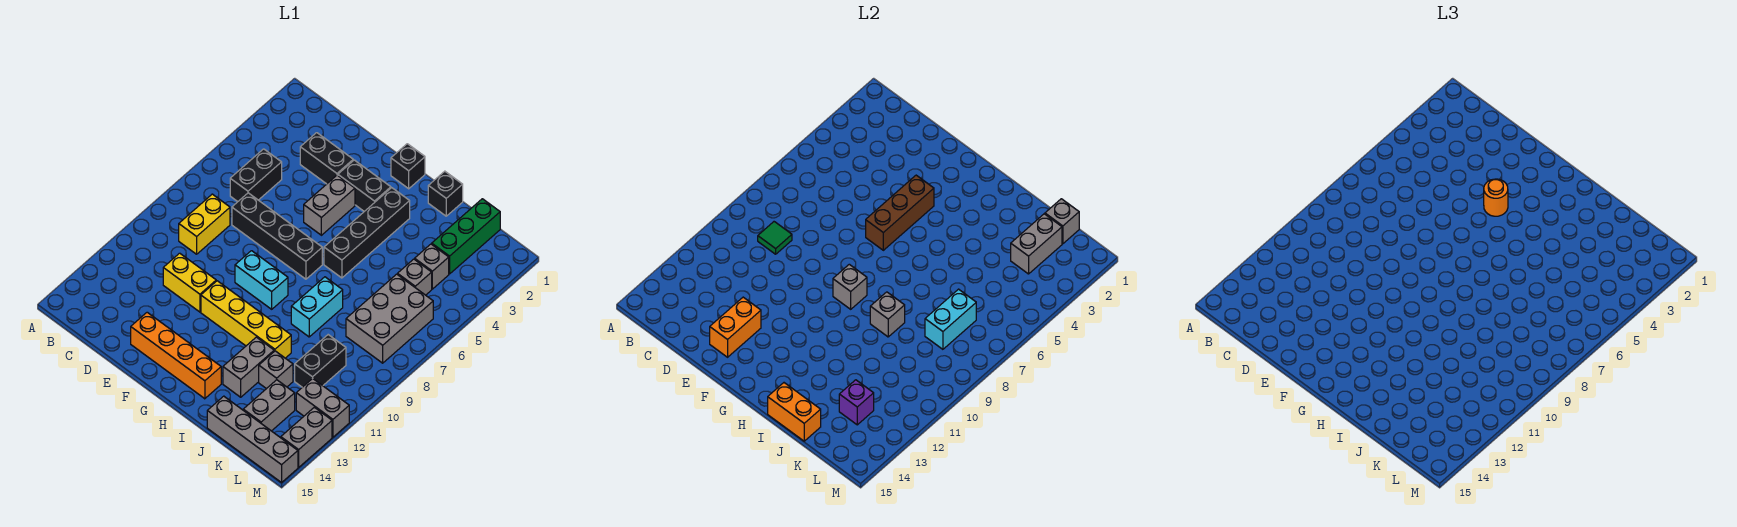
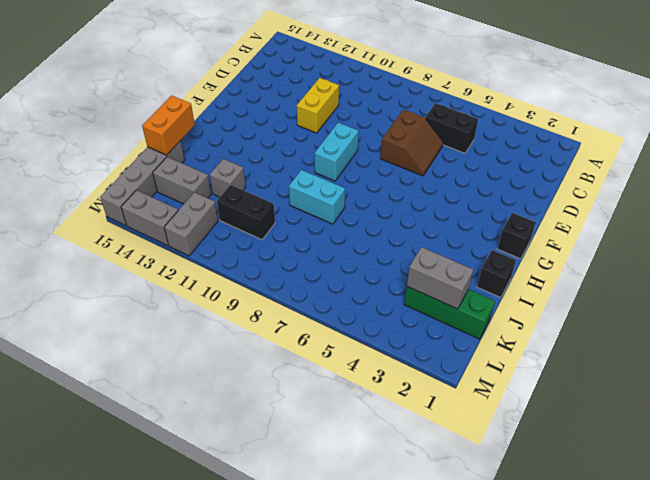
brown slope D6:E7 level 1 top 7 -> black brick D7:G7 level 1
none -> yellow brick C8:C9 level 1
none -> black brick D3:E3 level 1
none -> orange brick E14:H14 level 1
none -> black brick F3:G3 level 1

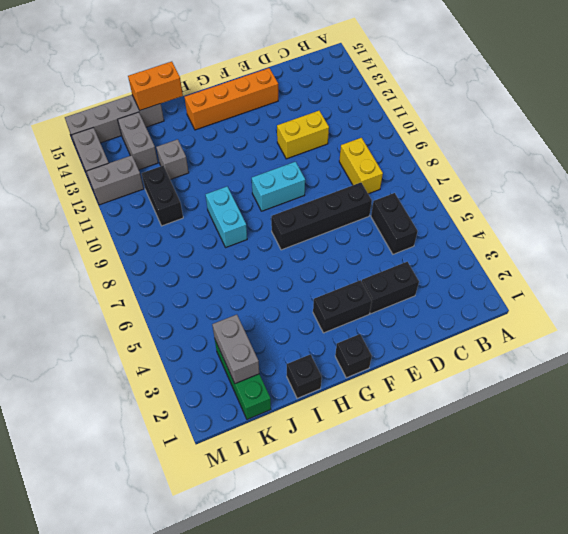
none -> grey brick F4:F5 level 1
none -> yellow brick F11:I11 level 1
none -> black brick H3:H6 level 1
none -> grey brick I12:I13 level 1

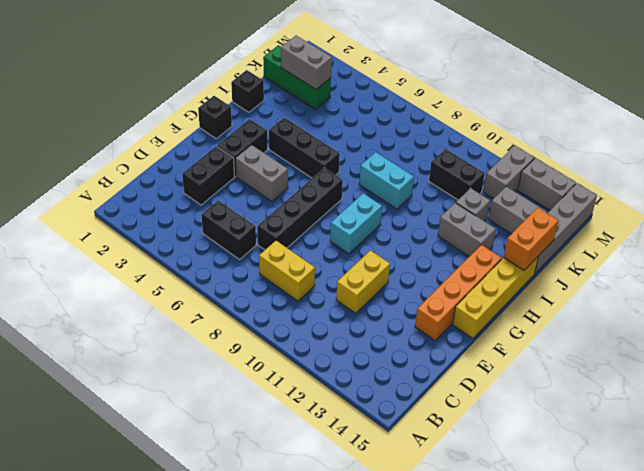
yellow brick F15:I15 level 1 -> yellow brick F11:I11 level 1
black brick H4:H6 level 1 -> black brick H3:H6 level 1
none -> grey brick K4 level 1
none -> grey brick K5 level 1
none -> grey brick K6:L8 level 1
none -> green tile C9 level 2

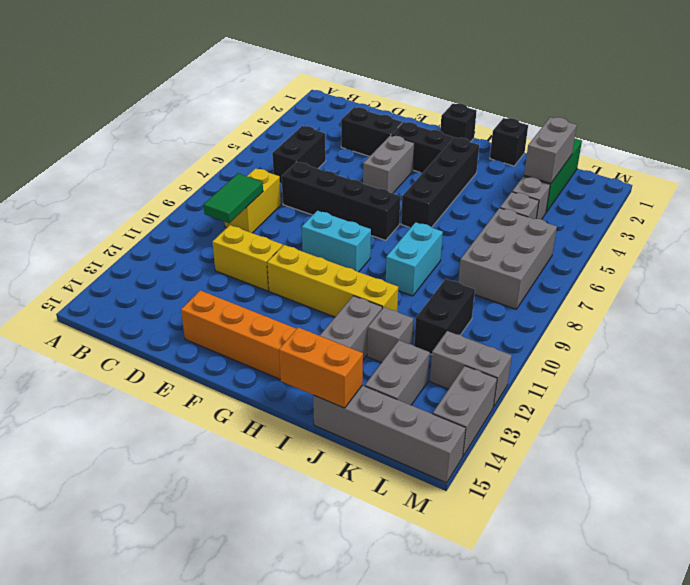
green tile C9:C10 level 2 -> green tile C9 level 2
none -> orange brick E13:E14 level 2
none -> brown brick F4:F6 level 2
none -> grey brick G9 level 2
none -> grey brick I9 level 2

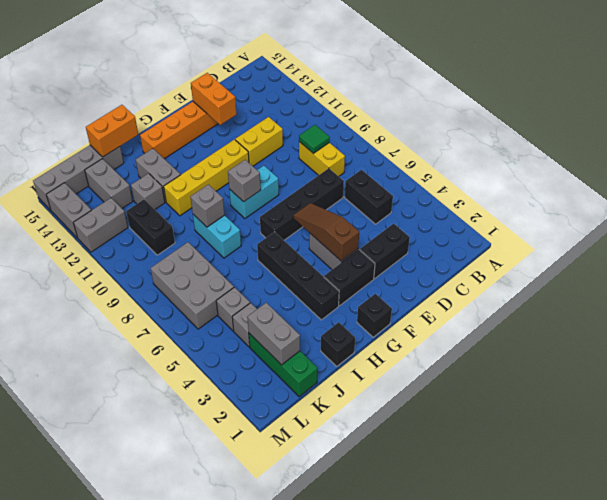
brown slope F4:F6 level 2 top 4 -> brown brick F4:F6 level 2
none -> grey brick K1 level 2
none -> cyan brick K7:K8 level 2
none -> purple brick K13 level 2
none -> orange round brick F4 level 3

